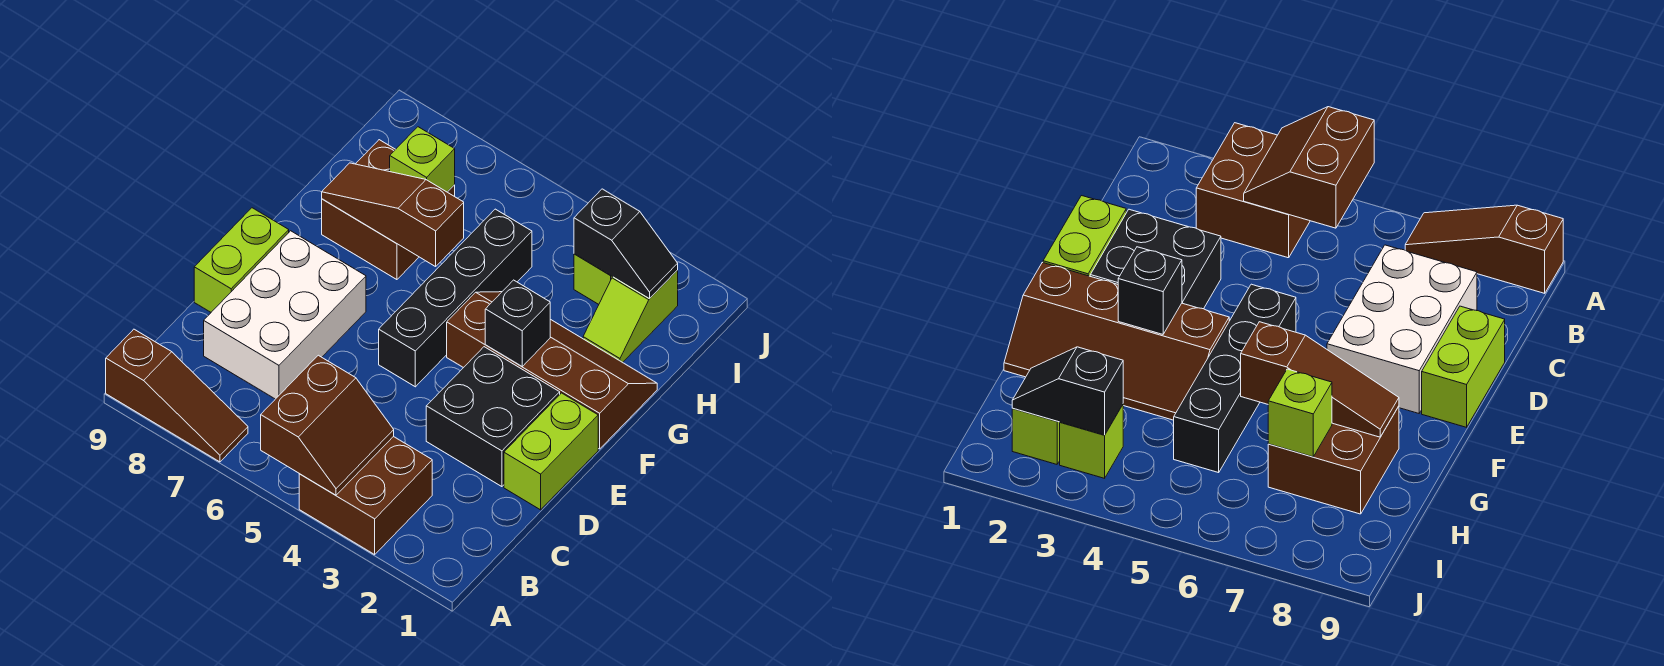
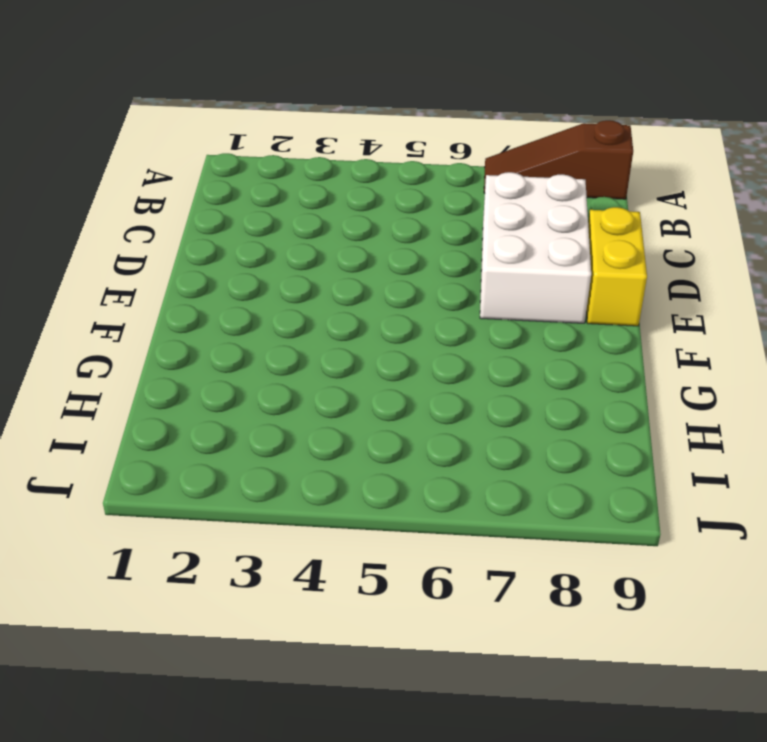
yellow brick D9:E9 level 1 -> lime brick D9:E9 level 1
none -> brown brick A3:B4 level 1
none -> lime brick D1:E1 level 1
none -> black brick D2:E3 level 1

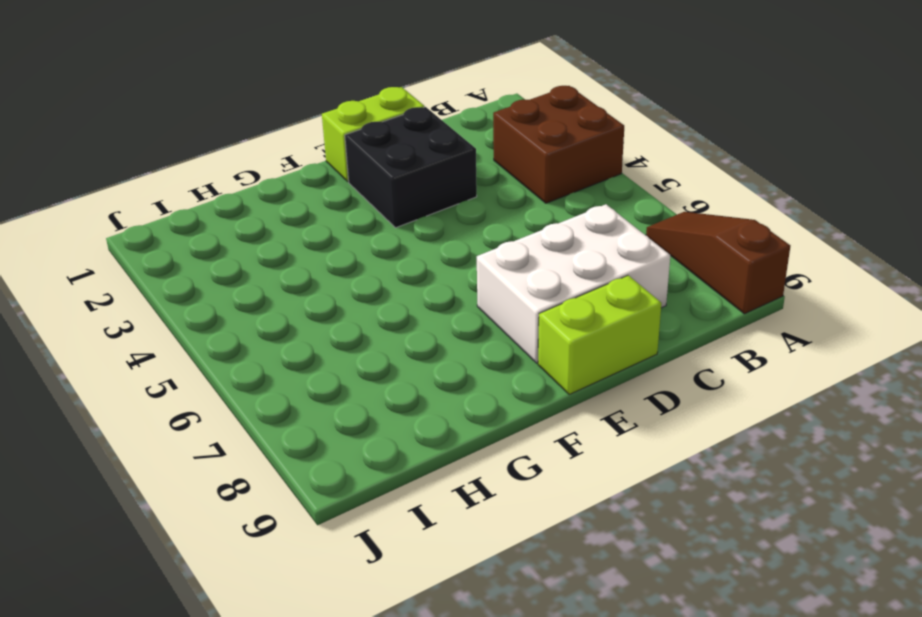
none -> black brick E5:H5 level 1
none -> brown slope F1:G4 level 1 top F
none -> brown brick G7:H8 level 1

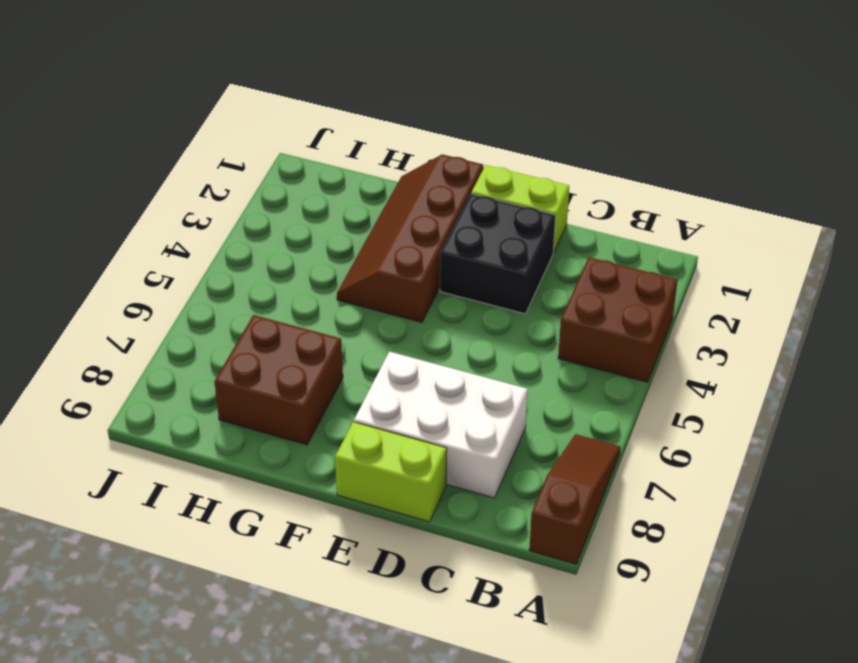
none -> black brick E5:H5 level 1
none -> lime slope H2:I2 level 1 top I
none -> lime brick I3 level 1

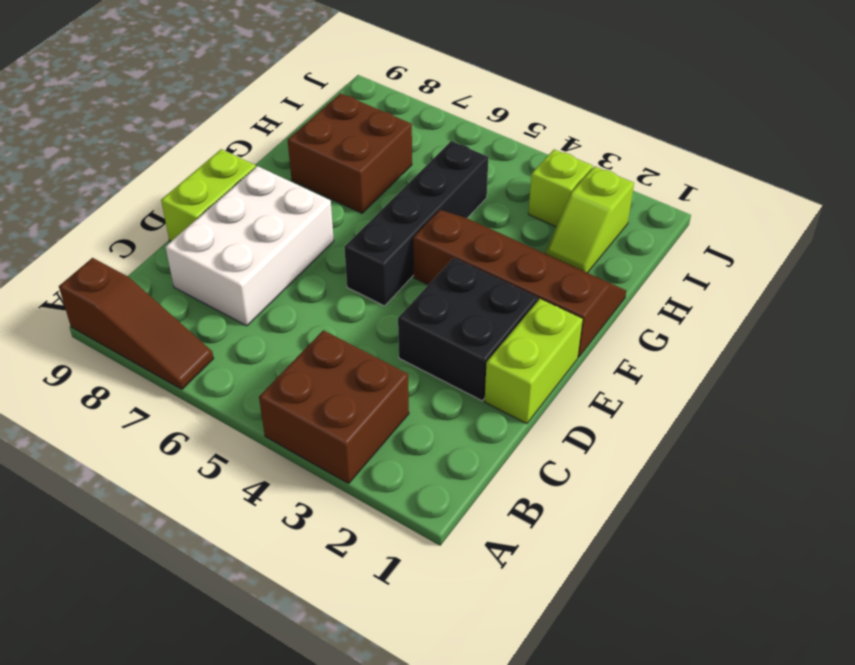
none -> brown slope A4:B5 level 2 top 5
none -> black brick F3 level 2
none -> brown slope G6:G8 level 2 top 6

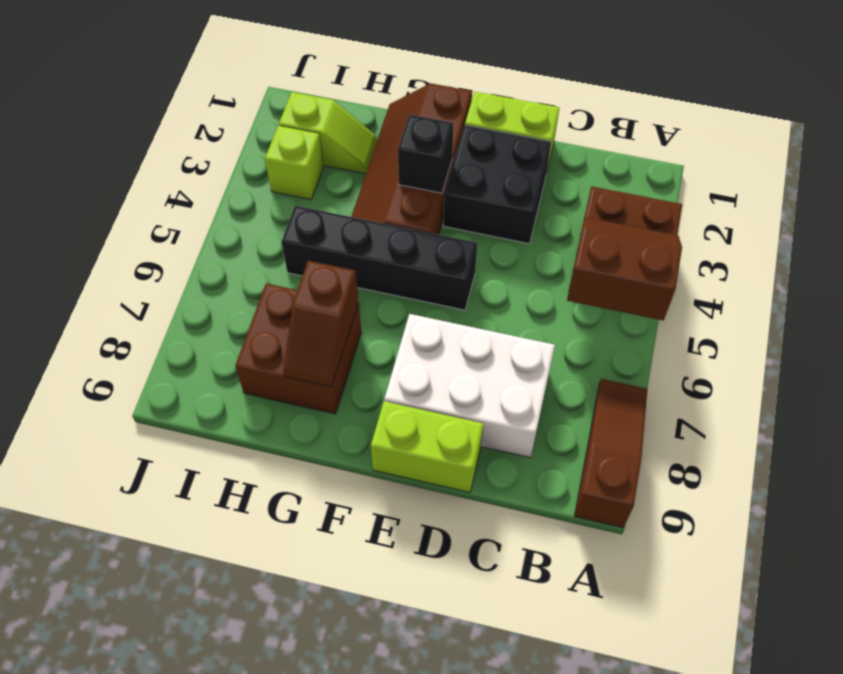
brown slope G7:G8 level 2 top 7 -> brown slope G6:G8 level 2 top 6
none -> lime brick H7 level 2
none -> black slope I2:I3 level 2 top 3

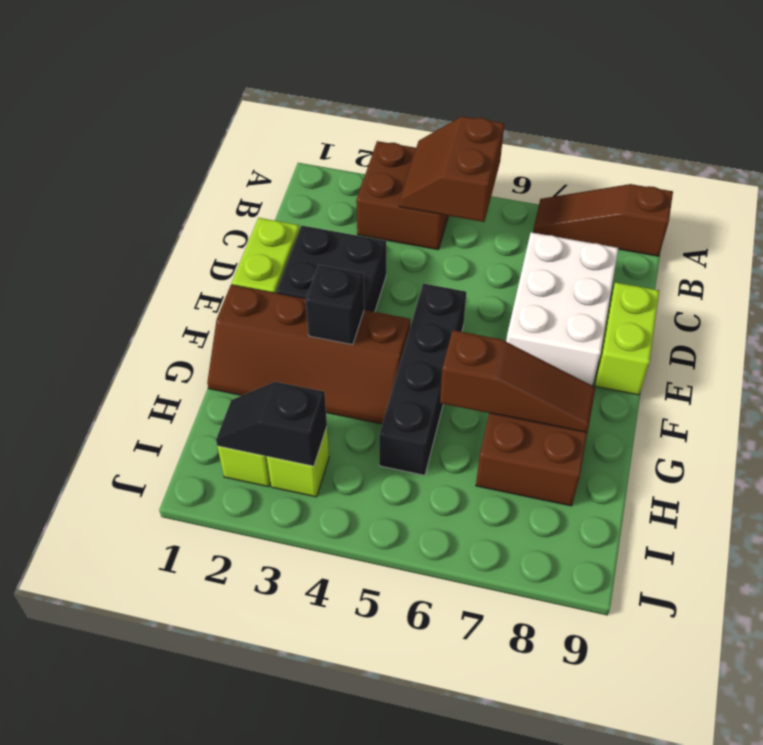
none -> lime brick H7 level 2

